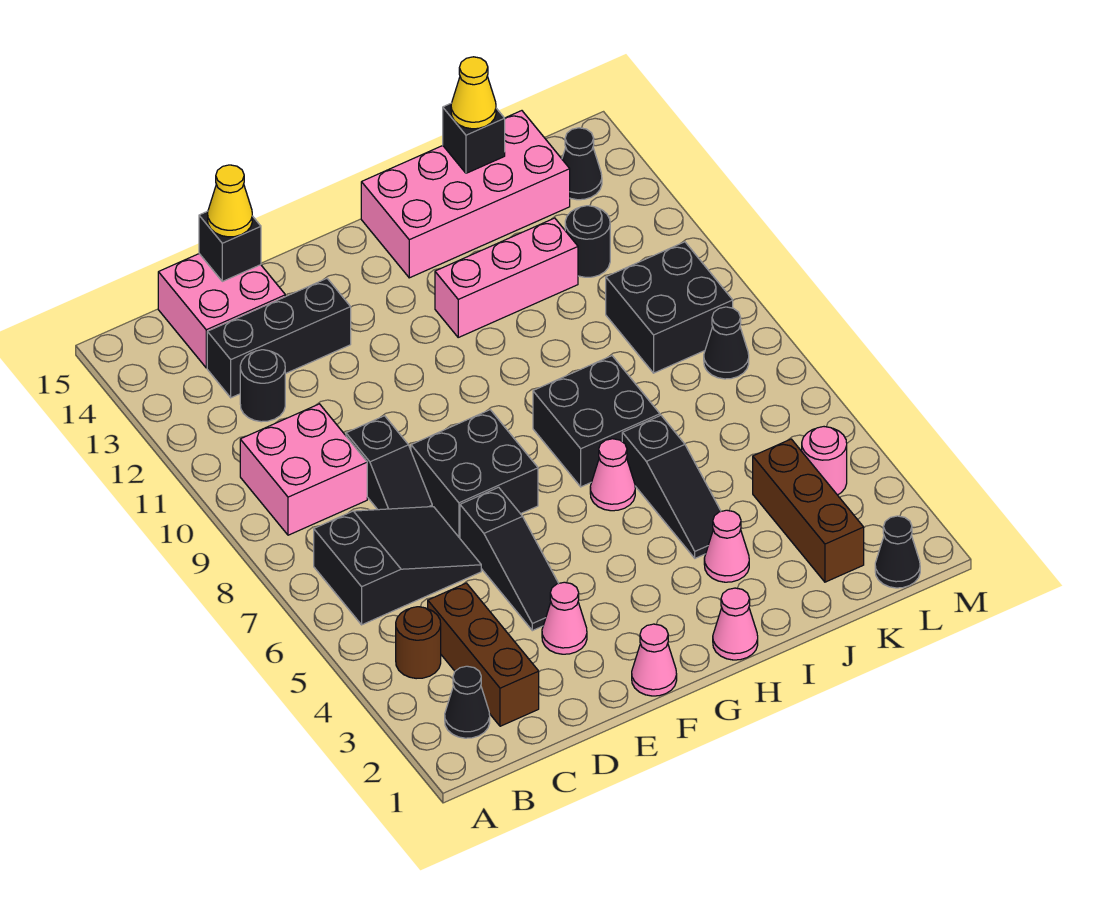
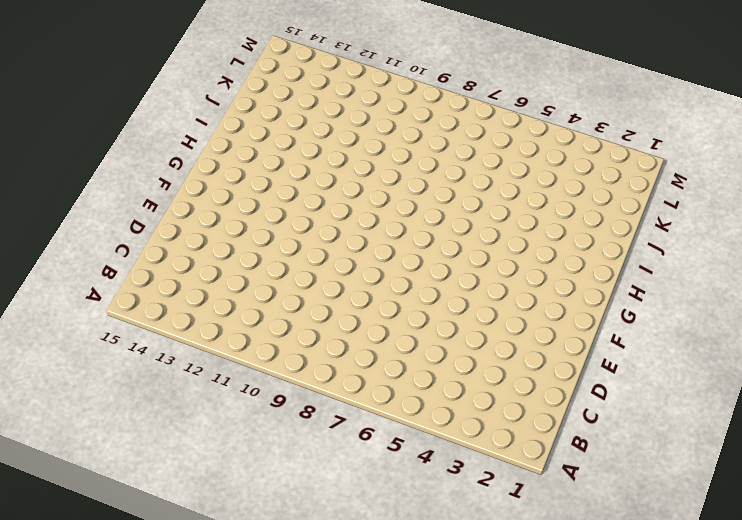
none -> black cone B2 level 1
none -> brown round brick B4 level 1
none -> black slope B6:D7 level 1 top B
none -> pink brick B9:C10 level 1

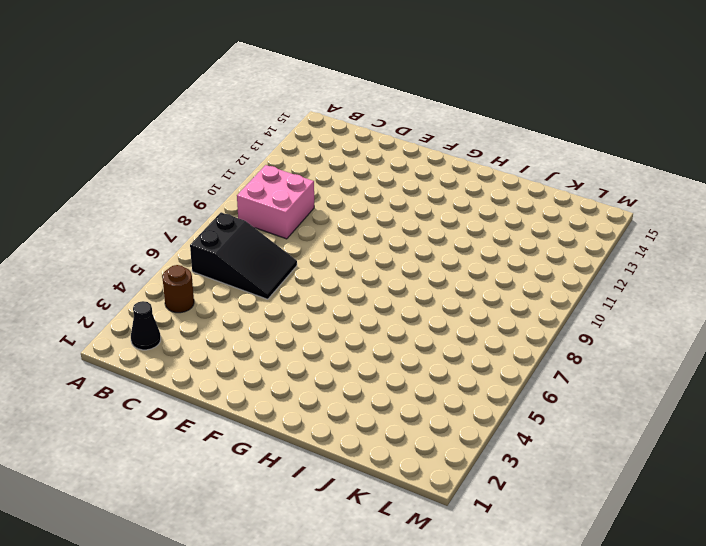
none -> brown brick C2:C4 level 1
none -> black round brick C12 level 1
none -> black brick C13:E13 level 1
none -> pink brick C14:D15 level 1

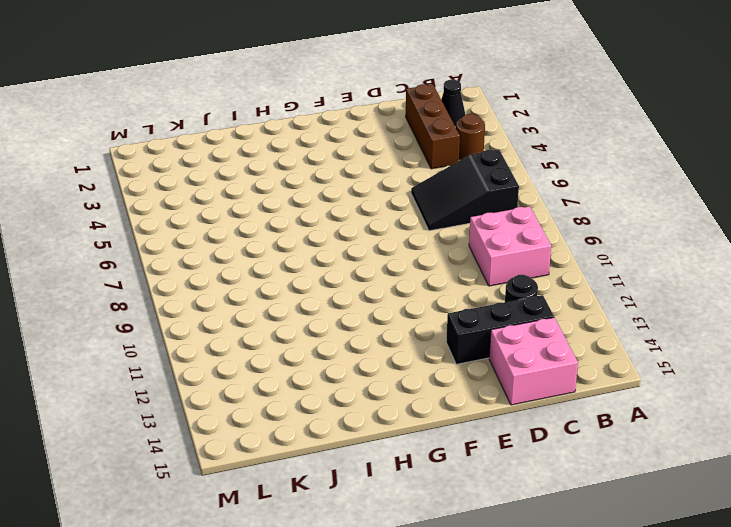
none -> black slope D8:D9 level 1 top 9
none -> pink cone E3 level 1
none -> black slope E4:E6 level 1 top 6
none -> black brick E7:F8 level 1

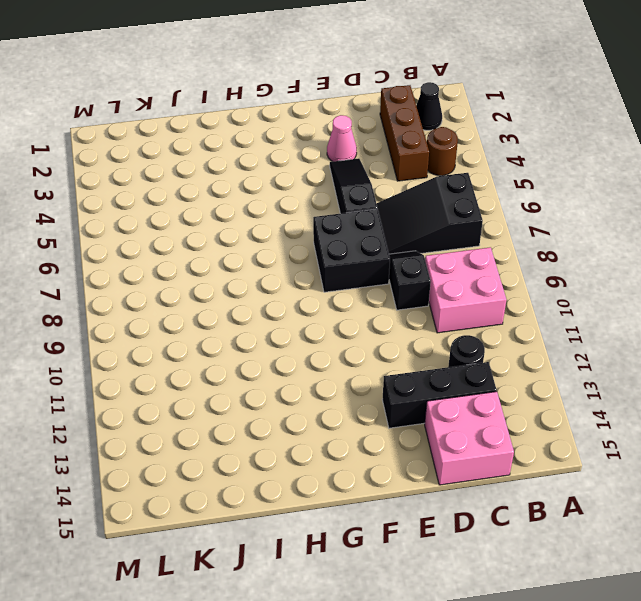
none -> pink cone F1 level 1
none -> pink cone H1 level 1
none -> pink cone H6 level 1
none -> black brick H7:I8 level 1

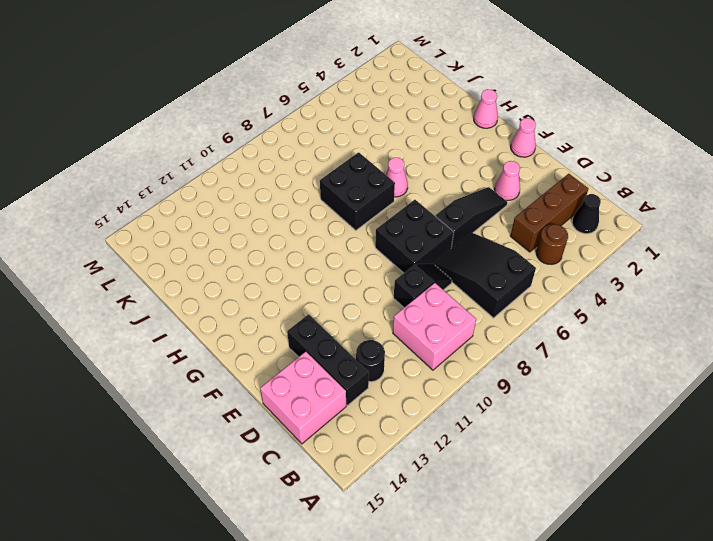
none -> pink brick H12:J12 level 1
none -> pink brick H14:K15 level 1
none -> pink cone I3 level 1
none -> black slope I4:I6 level 1 top 6

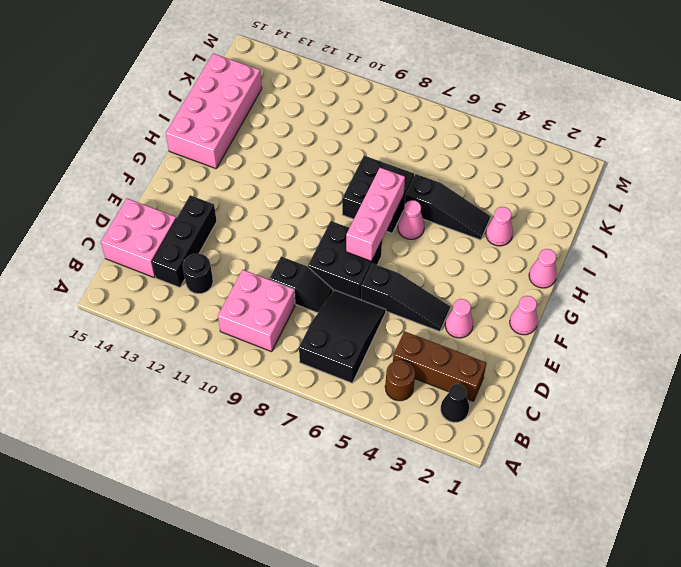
pink brick F7:H7 level 2 -> pink brick H12:J12 level 1
none -> brown brick K2:K4 level 1
none -> black brick K9:L10 level 1
none -> black round brick K12 level 1
none -> black cone L1 level 1

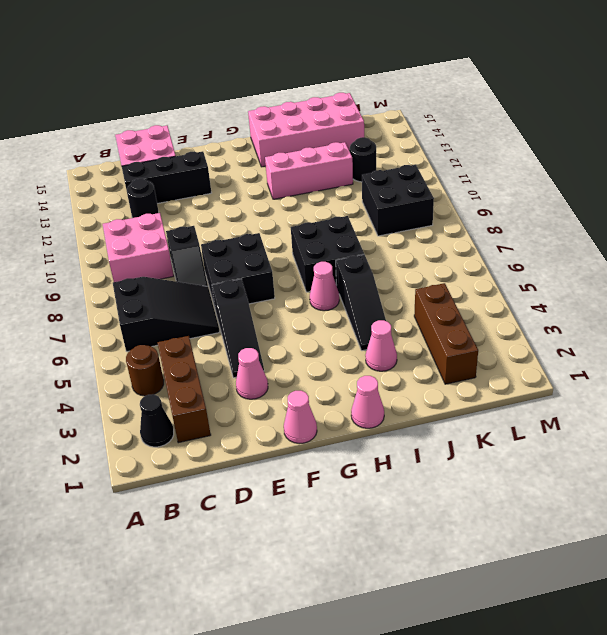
none -> black cone L1 level 1
none -> pink round brick L4 level 1
none -> black cone L8 level 1
none -> black cone L14 level 1

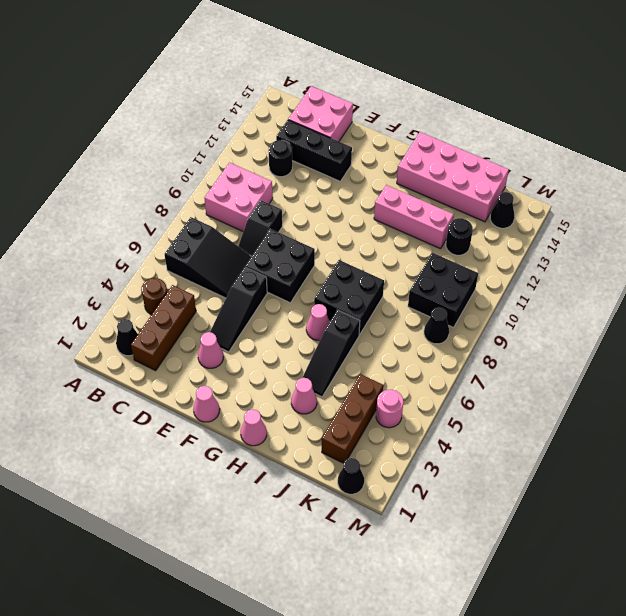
none -> black brick D15 level 2
none -> black brick J15 level 2
none -> yellow cone D15 level 3
none -> yellow cone J15 level 3

